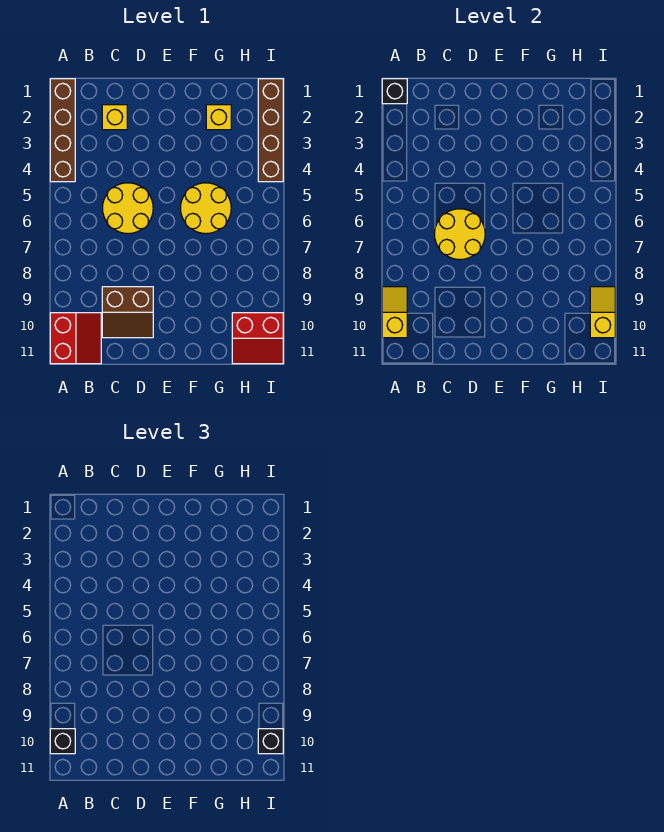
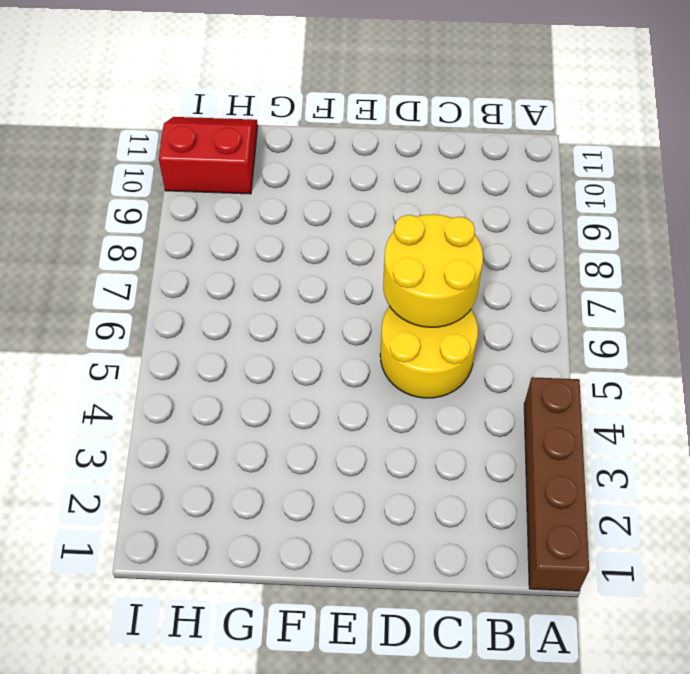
none -> red slope A10:B11 level 1 top A
none -> yellow brick C2 level 1
none -> brown slope C9:D10 level 1 top 9

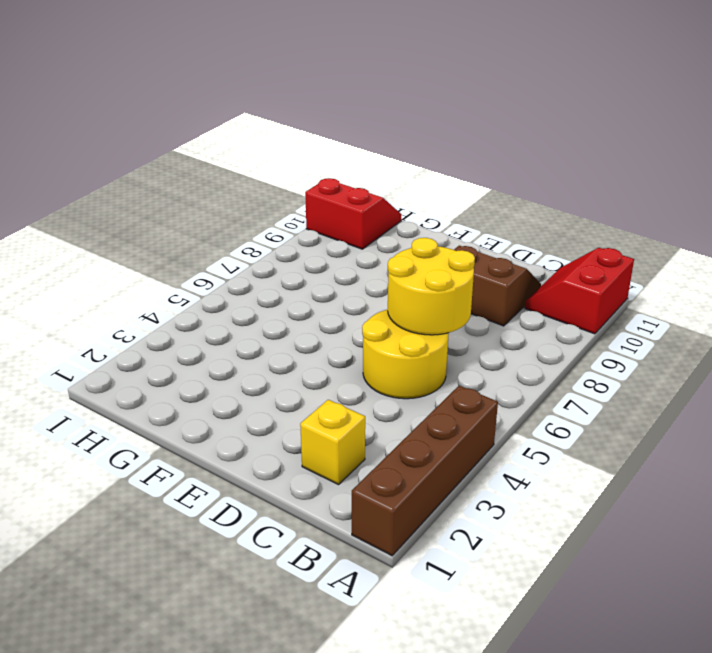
none -> yellow round brick F5:G6 level 1
none -> yellow brick G2 level 1
none -> brown brick I1:I4 level 1

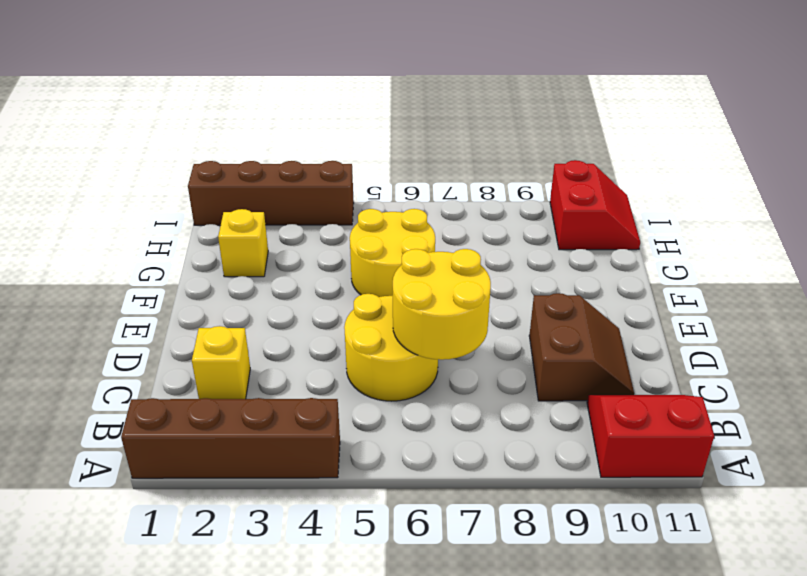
none -> black brick A1 level 2
none -> yellow slope A9:A10 level 2 top 10
none -> yellow slope I9:I10 level 2 top 10

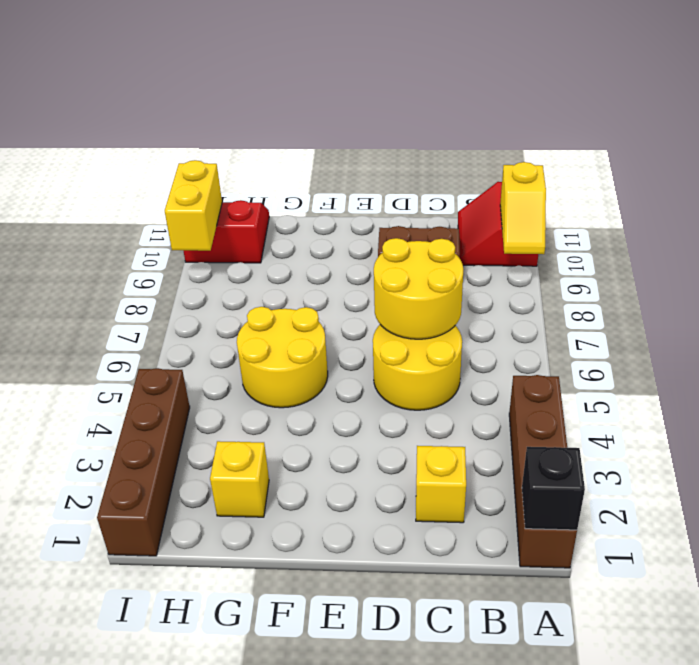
yellow brick I9:I10 level 2 -> yellow slope I9:I10 level 2 top 10
none -> black brick A10 level 3
none -> black brick I10 level 3

